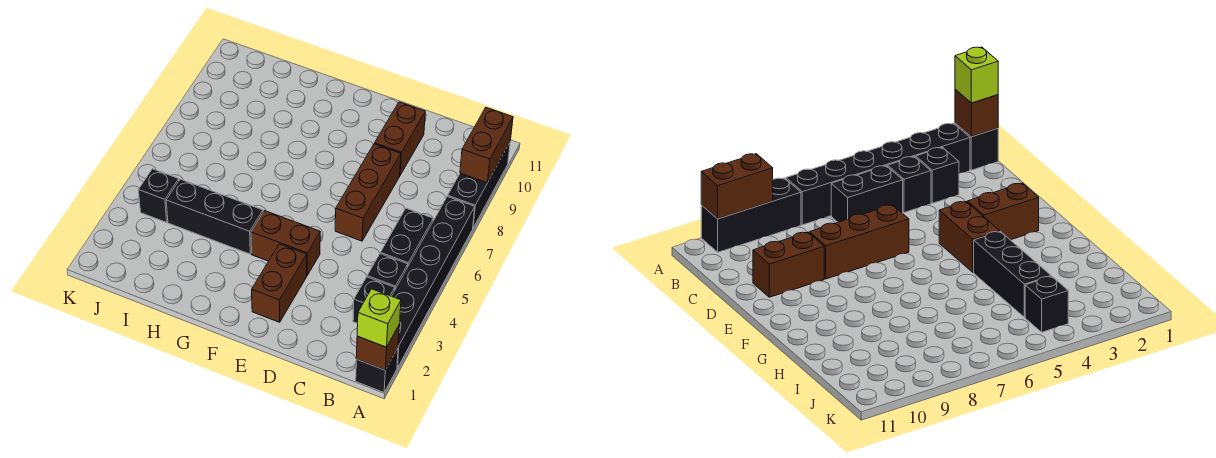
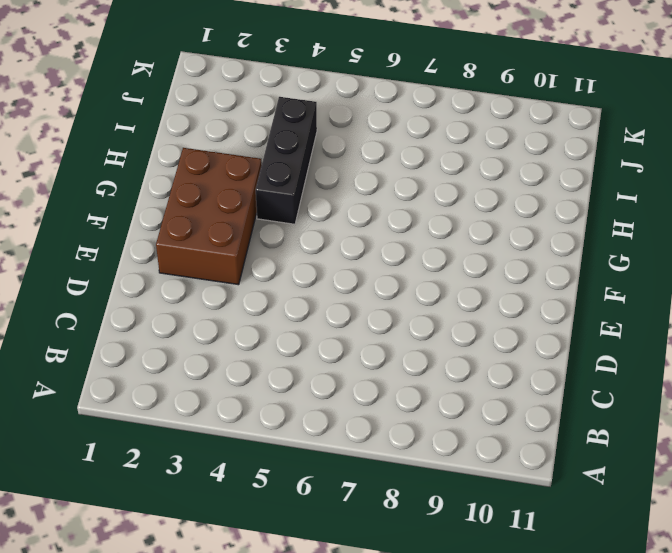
brown brick E2:G3 level 1 -> brown brick E2:E3 level 1
none -> black brick A1 level 1
none -> black brick A2:A7 level 1
none -> black brick A8:A10 level 1

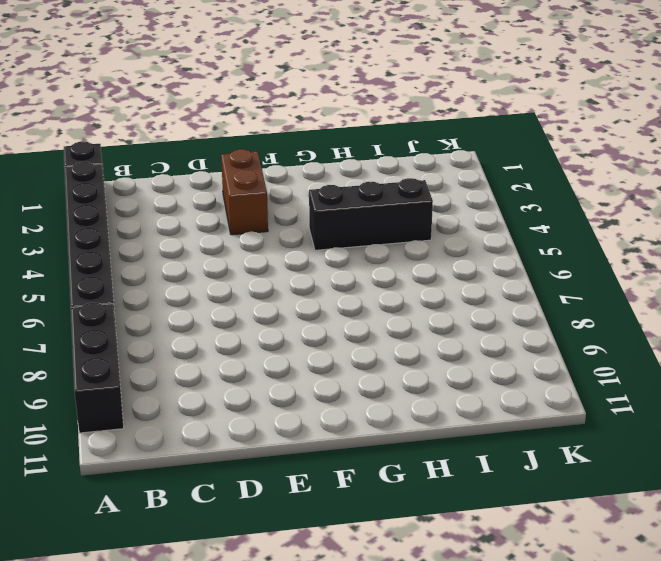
none -> black brick B3 level 1
none -> black brick B4 level 1
none -> black brick B5:B6 level 1

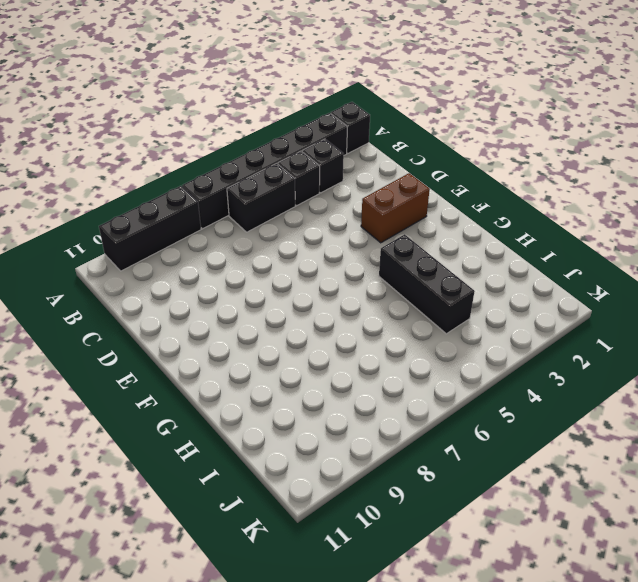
none -> brown brick D6:D8 level 1
none -> brown brick D9:D10 level 1
none -> brown brick E4:F4 level 1

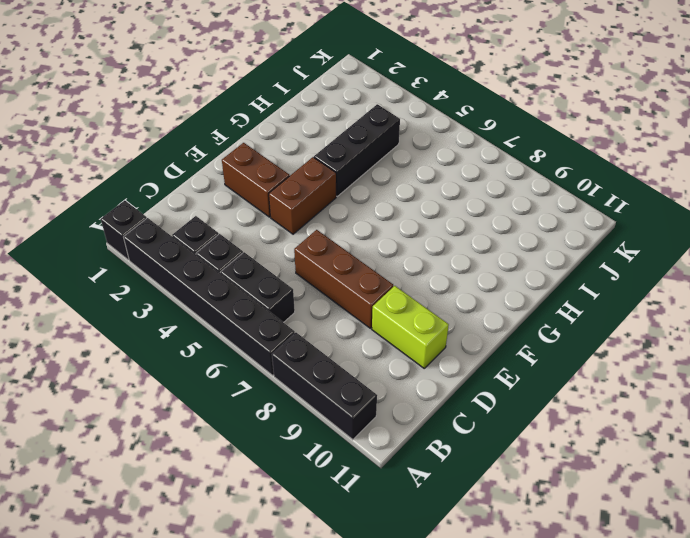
lime brick D9:D10 level 1 -> brown brick D9:D10 level 1
none -> black brick J4 level 1
none -> brown brick A1 level 2
none -> brown brick A9:A10 level 2

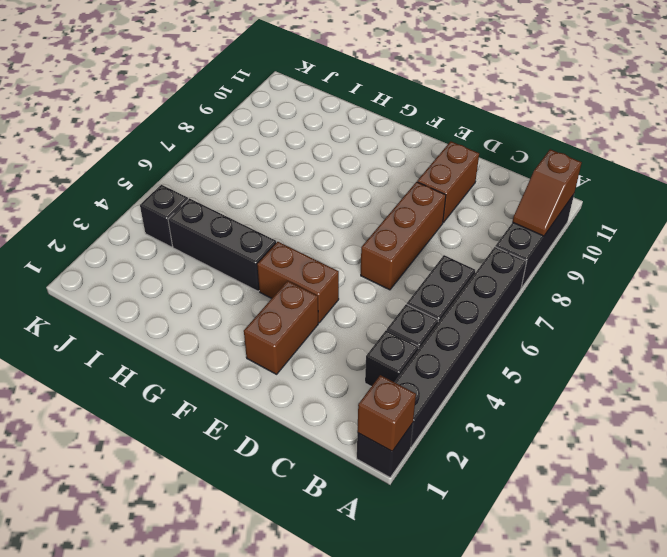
brown slope A9:A10 level 2 top 10 -> brown brick A9:A10 level 2
none -> lime brick A1 level 3

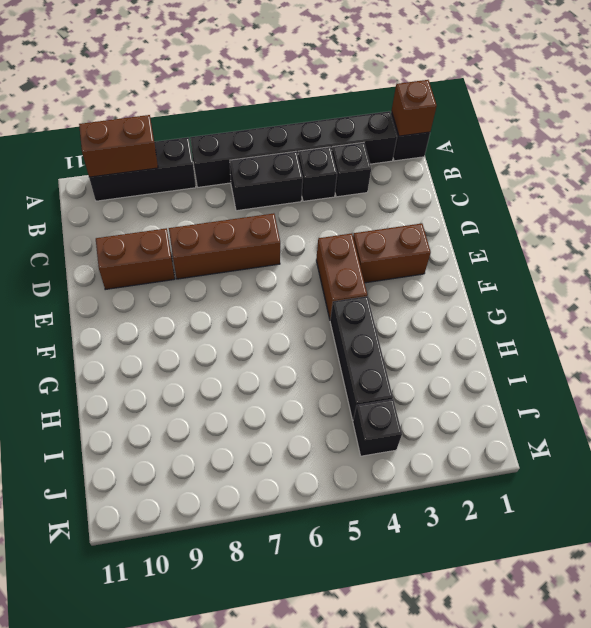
none -> lime brick A1 level 3

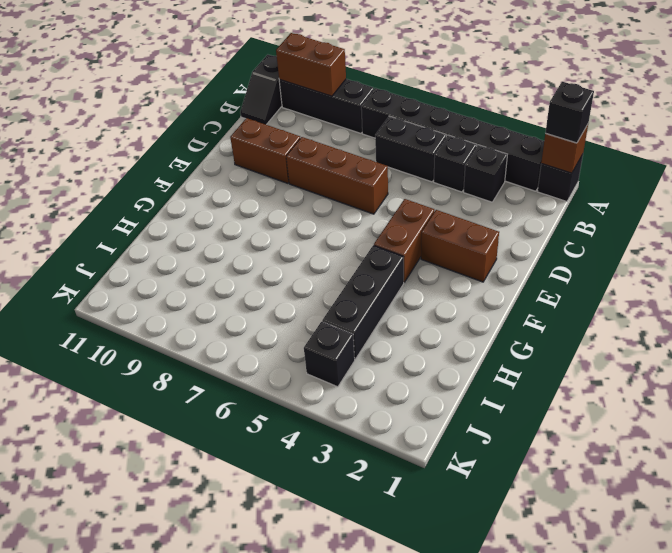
black brick A1 level 3 -> lime brick A1 level 3
black slope A11:B11 level 1 top A -> none

